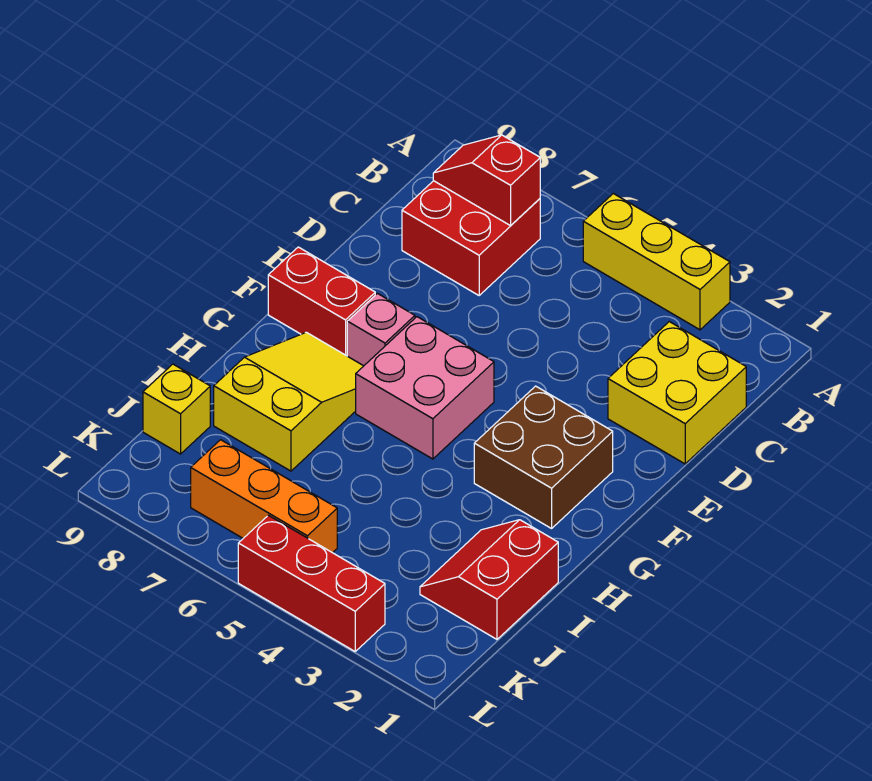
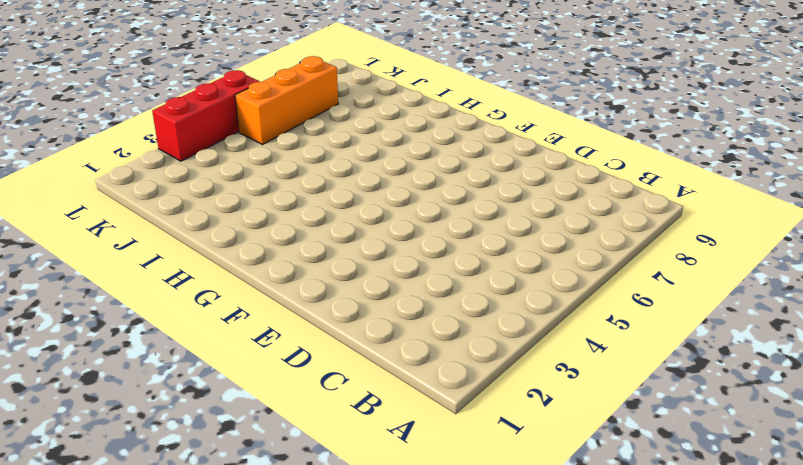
none -> yellow brick A3:A5 level 1
none -> red brick B7:C8 level 1
none -> yellow brick C1:D2 level 1

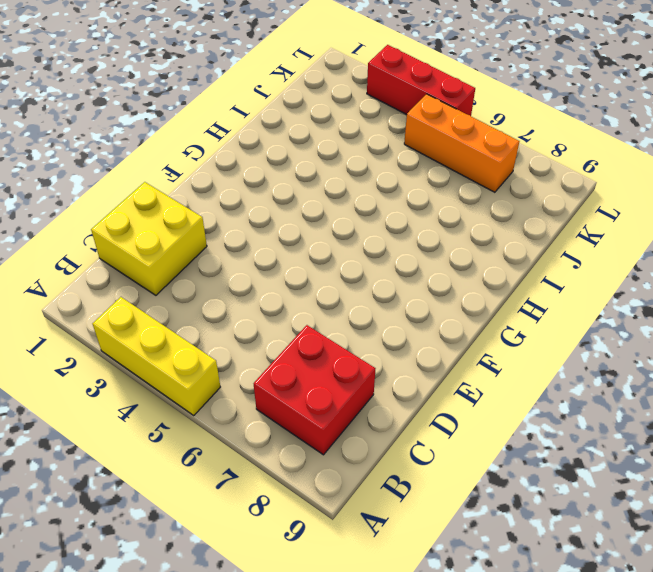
none -> brown brick F2:G3 level 1
none -> pink brick F5:G6 level 1
none -> pink brick F7 level 1

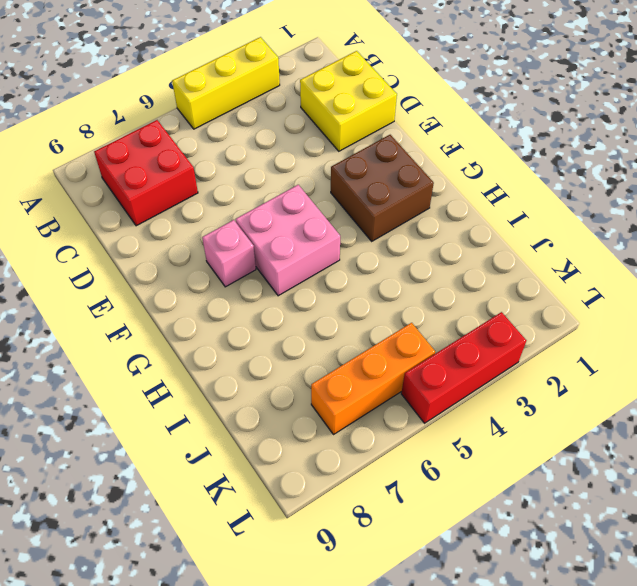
none -> red brick F8:F9 level 1
none -> yellow slope G7:I8 level 1 top I
none -> red slope I1:J2 level 1 top 1

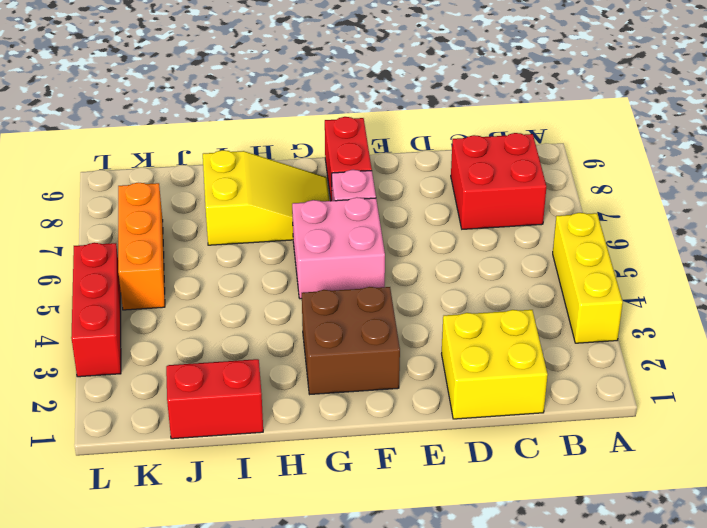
none -> yellow brick J9 level 1
none -> red slope B7:B8 level 2 top 7

